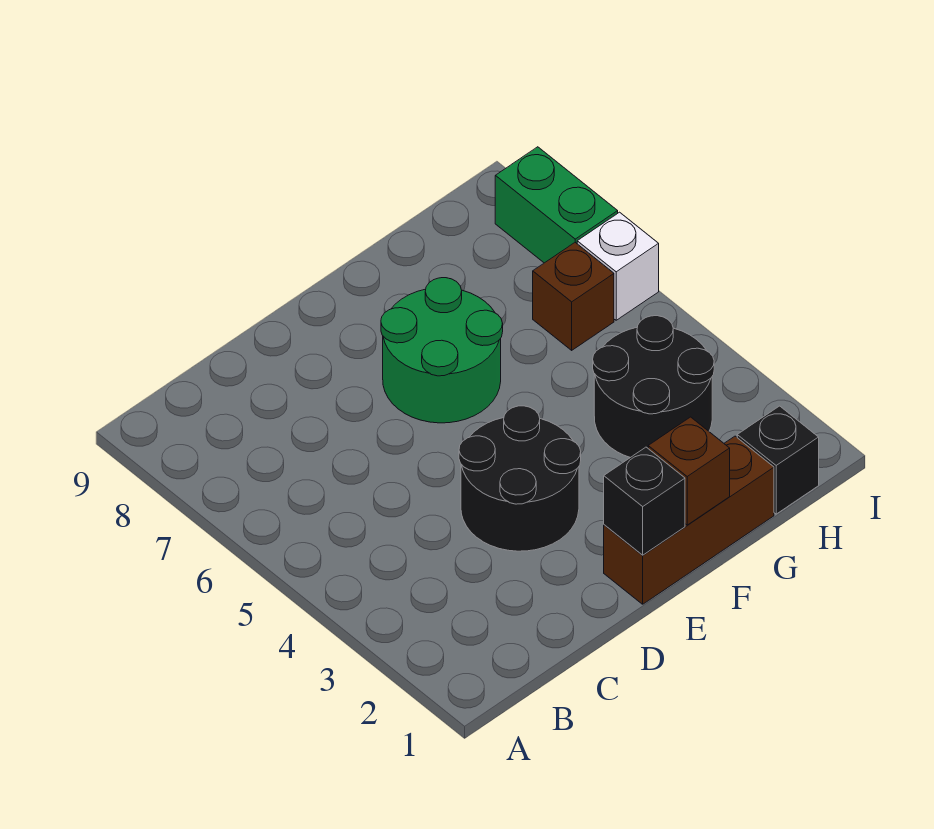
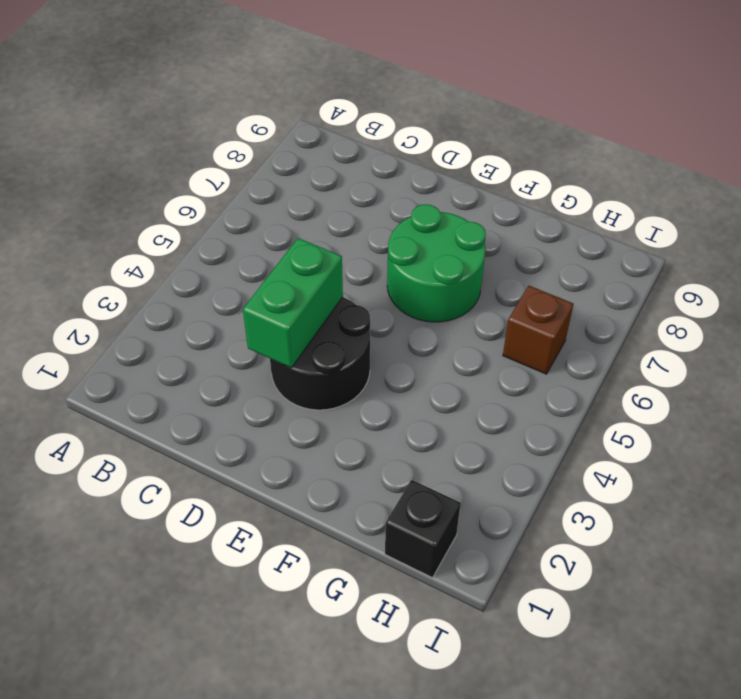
green brick D3:D4 level 2 -> green brick I7:I8 level 1
none -> brown brick E1:G1 level 1
none -> black round brick G3:H4 level 1

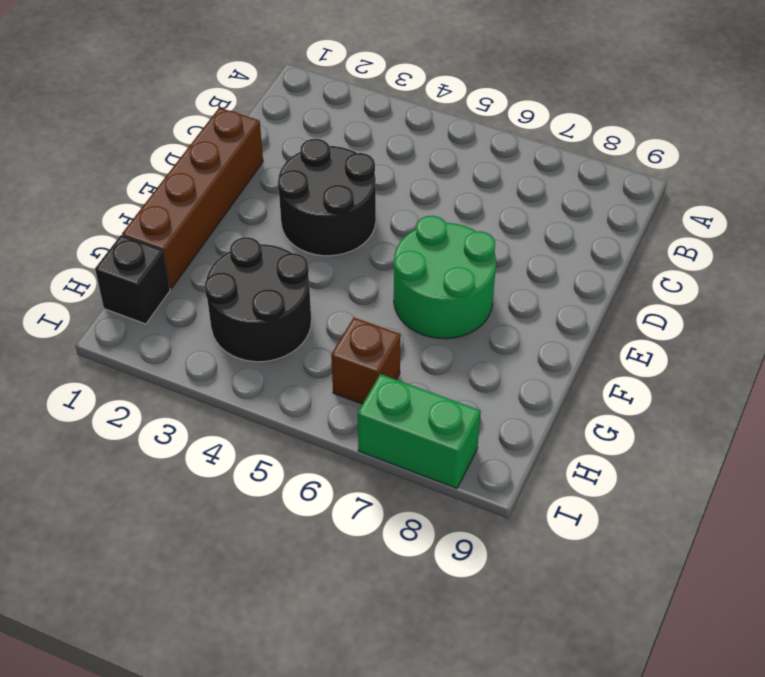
brown brick D1:G1 level 1 -> brown brick E1:G1 level 1
none -> white brick I6 level 1
none -> black brick E1 level 2

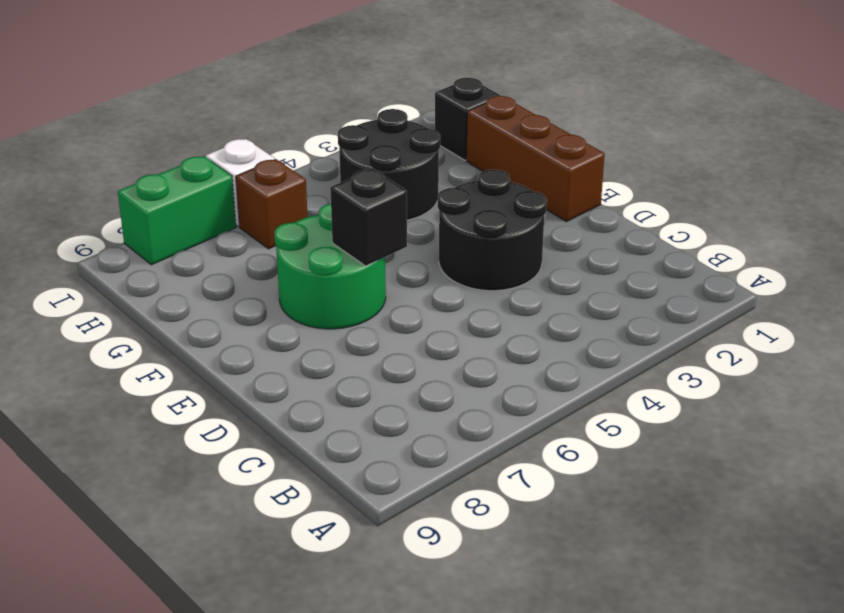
black brick E6 level 2 -> black brick E1 level 2
none -> brown brick F1 level 2

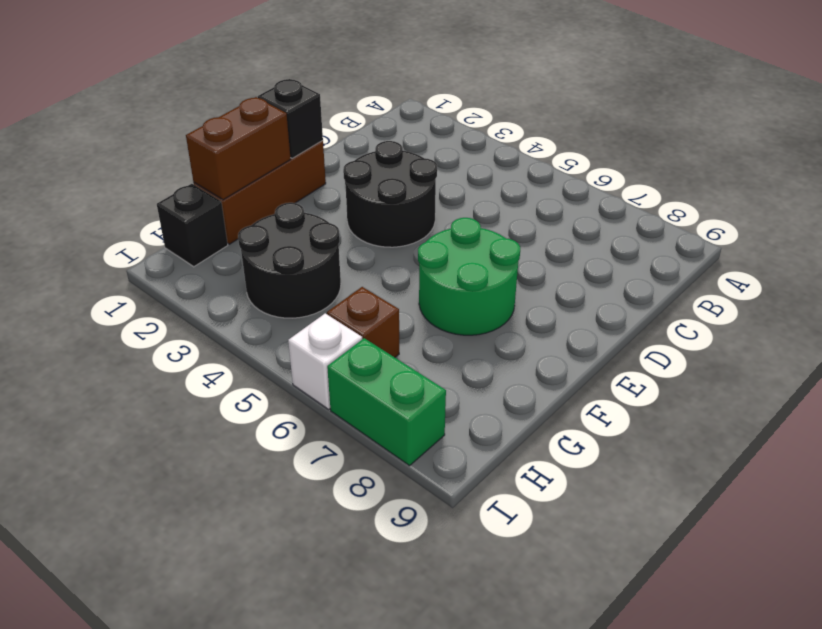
brown brick F1:G1 level 2 -> brown brick F1 level 2

